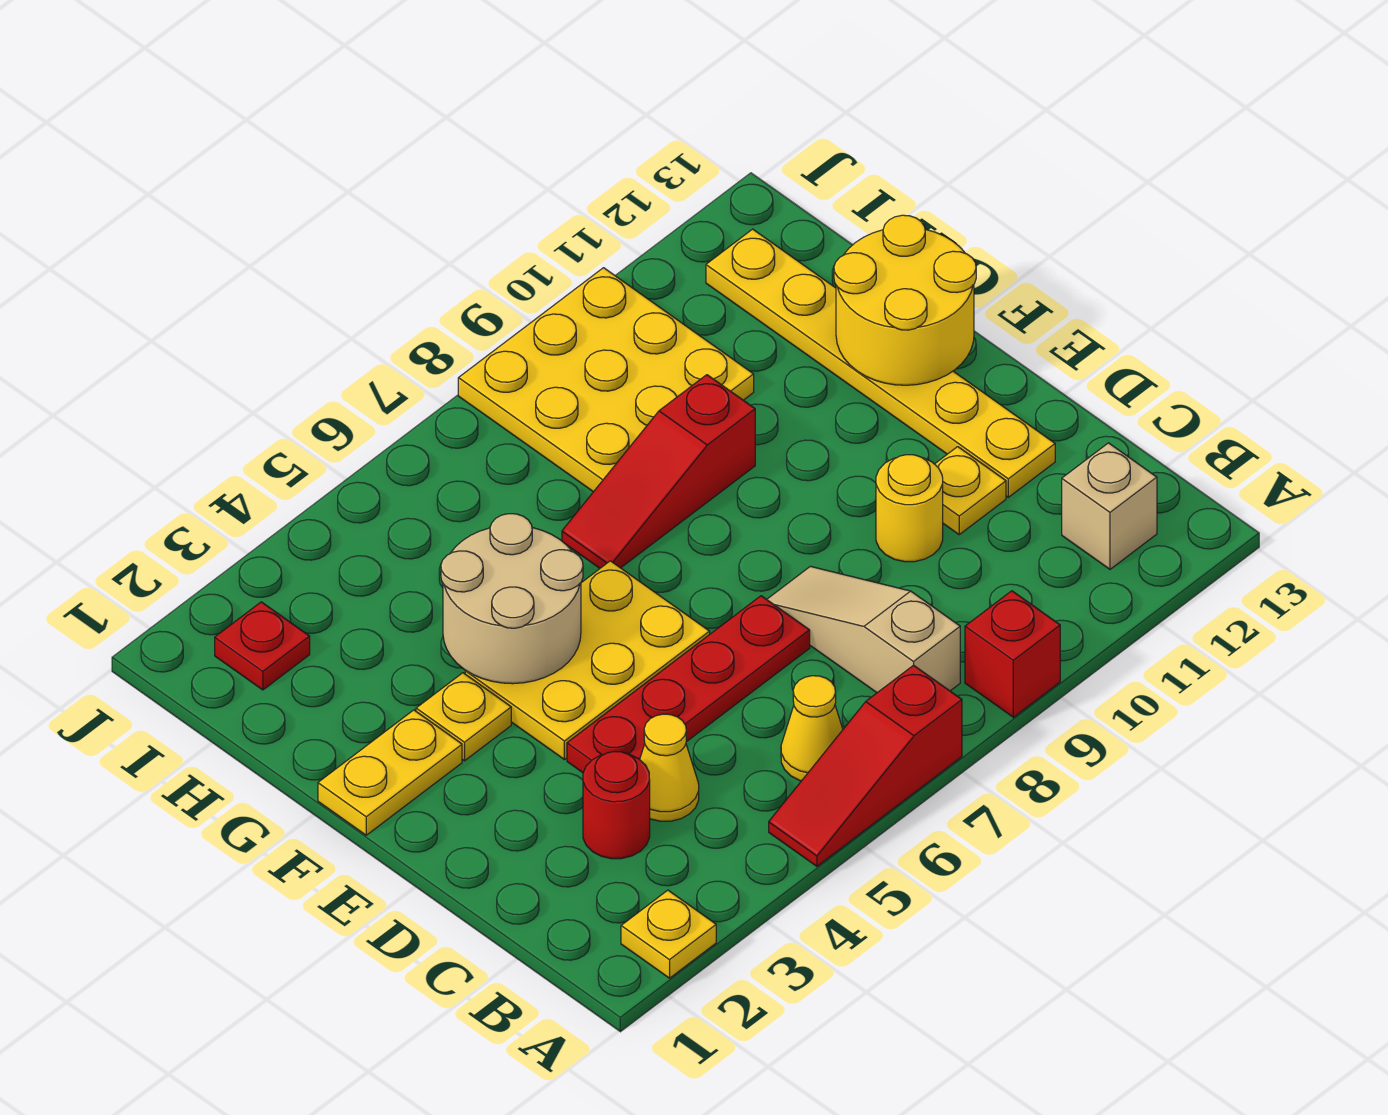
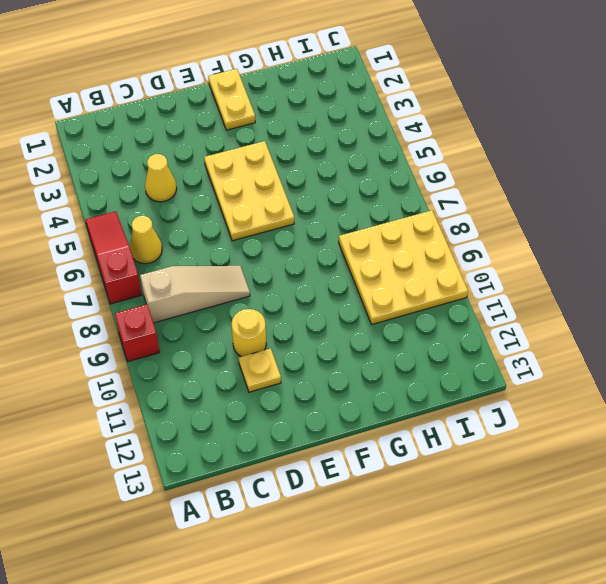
none -> yellow plate A2 level 1
none -> tan brick B12 level 1
none -> red round brick C3 level 1

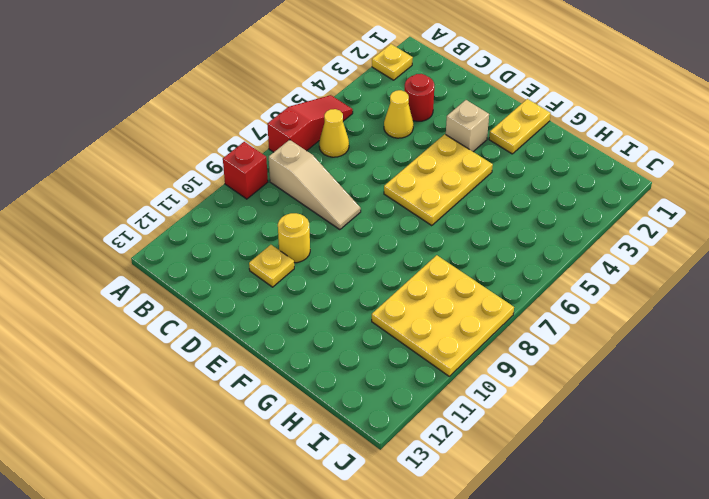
tan brick E3 level 1 -> tan brick B12 level 1
none -> red plate D4:D7 level 1
none -> yellow plate D12:I12 level 1
none -> yellow plate F3 level 1

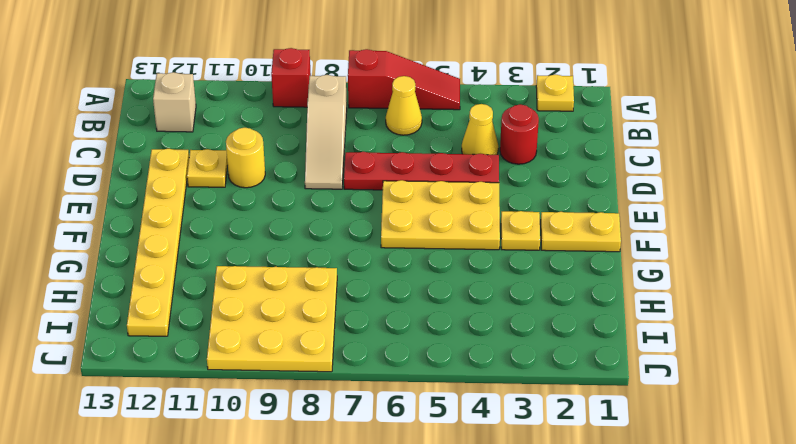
none -> red slope G7:G9 level 1 top 9
none -> red plate I2 level 1
none -> tan round brick F4:G5 level 2

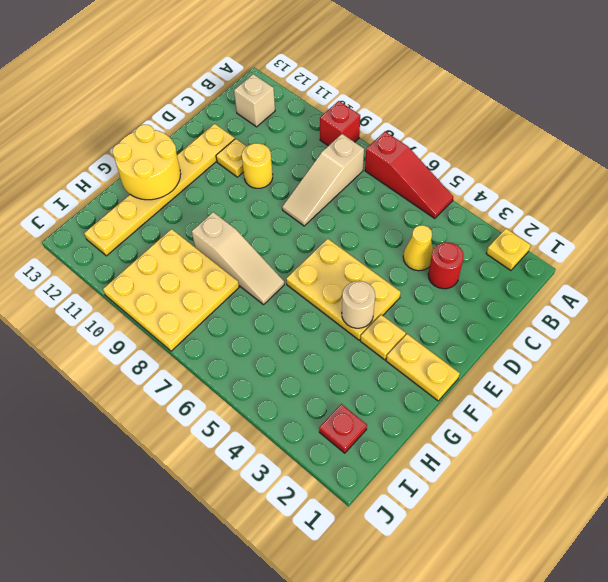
tan round brick F4 level 2 -> tan round brick F4:G5 level 2
tan slope G7:G9 level 1 top 9 -> red slope G7:G9 level 1 top 9
none -> yellow cone B6 level 1
none -> red plate D4:D7 level 1

